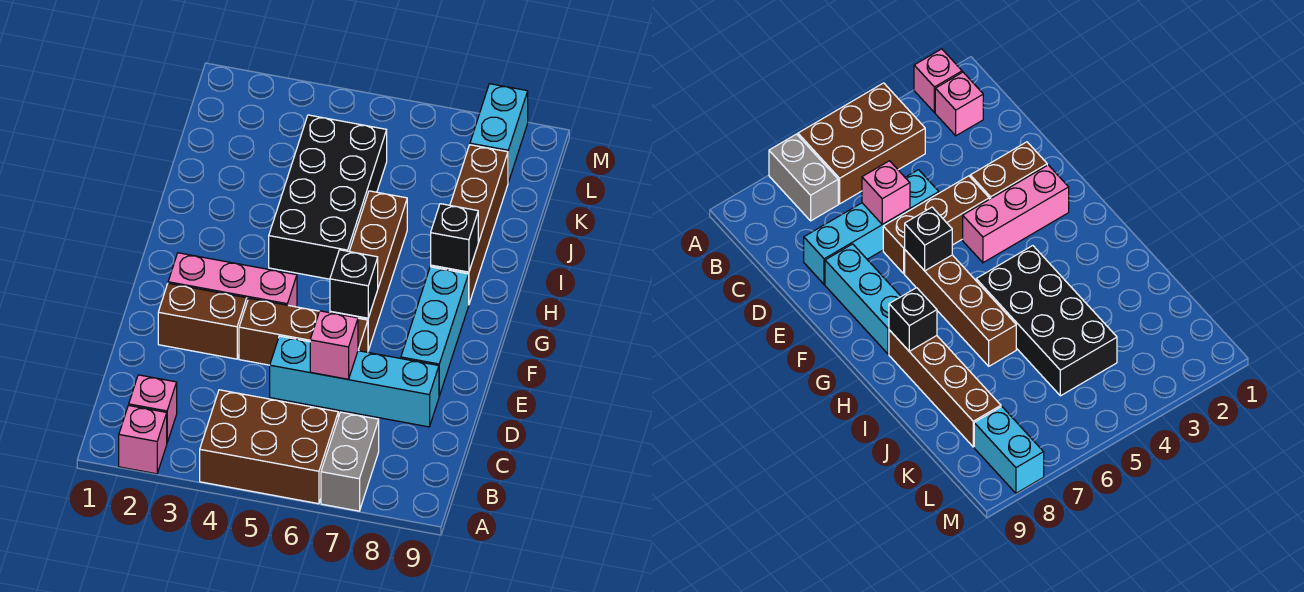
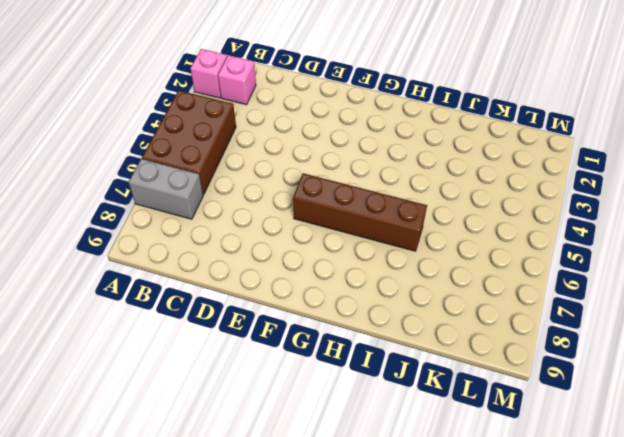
none -> cyan brick D5:D8 level 1
none -> brown brick E2:E3 level 1
none -> brown brick E4:E6 level 1

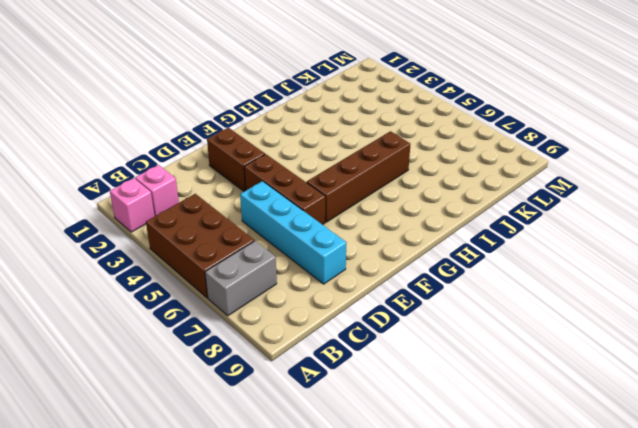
none -> cyan brick E8:G8 level 1
none -> pink brick F2:F4 level 1
none -> black brick H4:K5 level 1

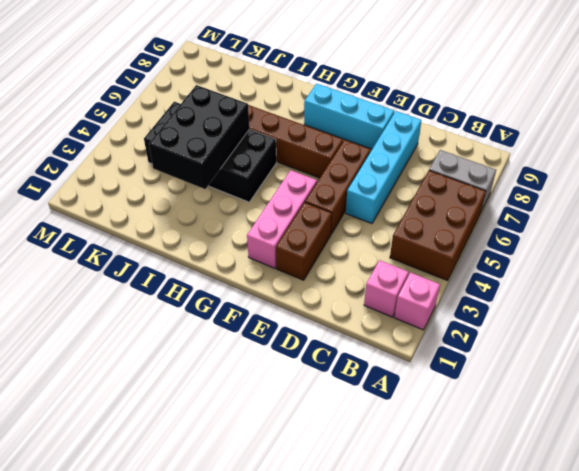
black brick I3:J5 level 2 -> none
none -> brown brick H8:K8 level 1
none -> cyan brick L8:M8 level 1
none -> pink brick D6 level 2

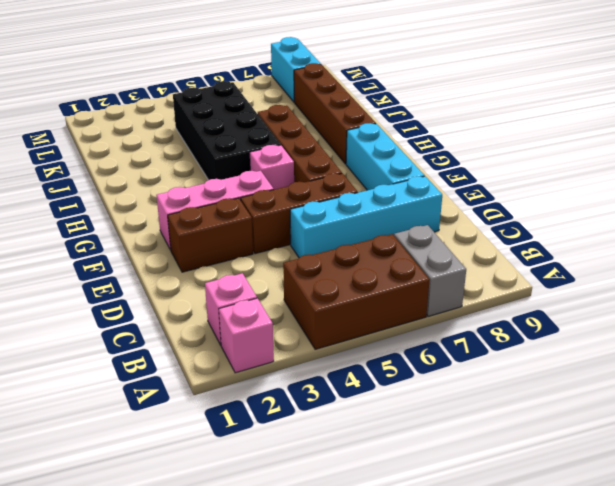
pink brick G5 level 1 -> pink brick D6 level 2
none -> black brick F6 level 2
none -> black brick H8 level 2

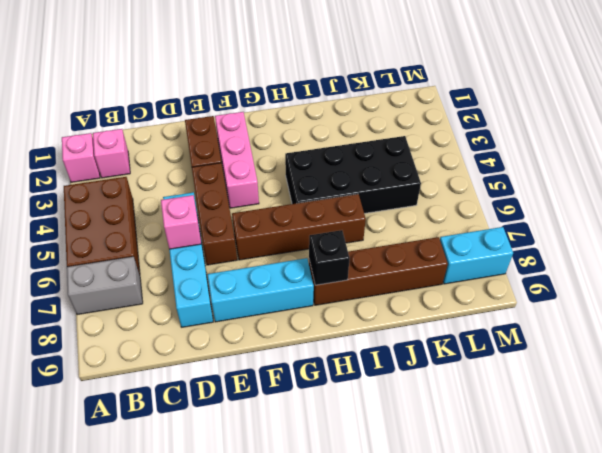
none -> black brick F6 level 2

